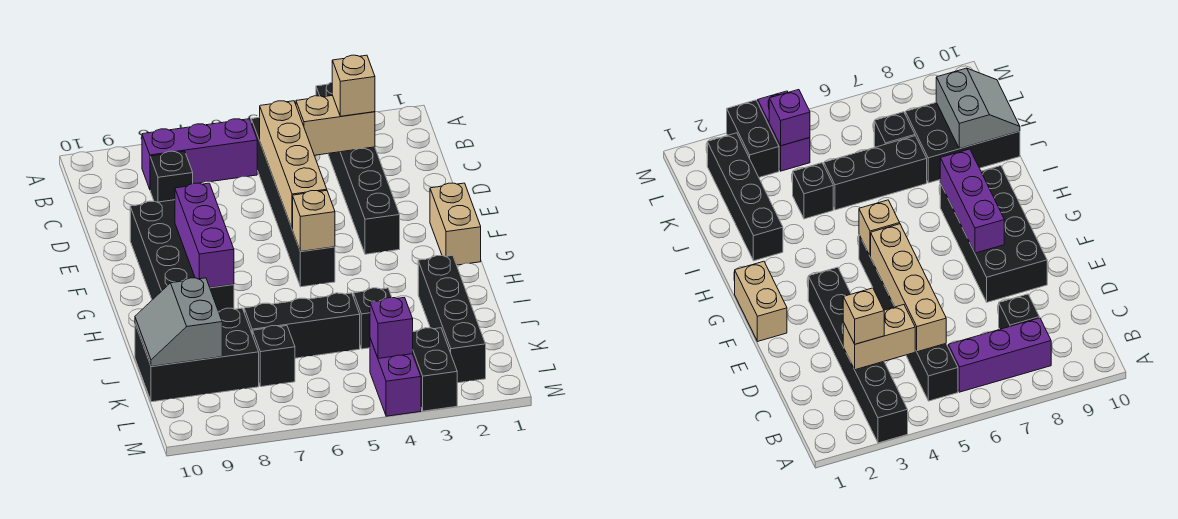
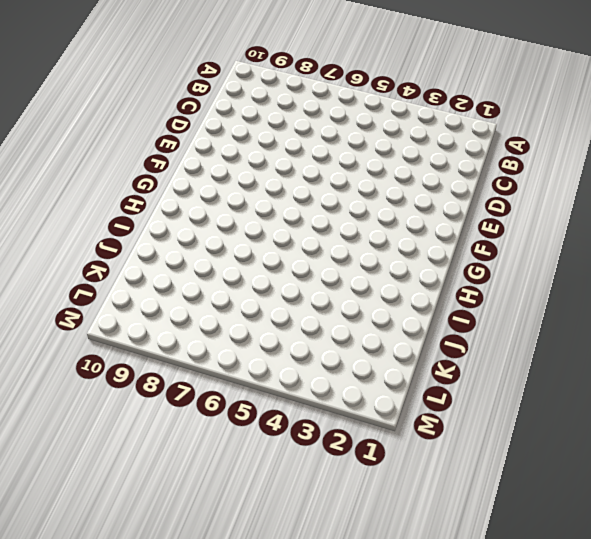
none -> black brick A3:F3 level 1
none -> black brick B5:G5 level 1
none -> purple brick B6:B8 level 1

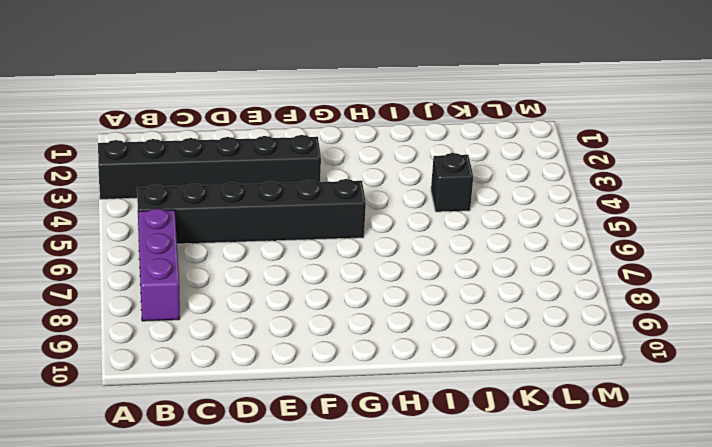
none -> black brick C8 level 1
none -> black brick E8:H9 level 1
none -> tan brick F1:G1 level 1

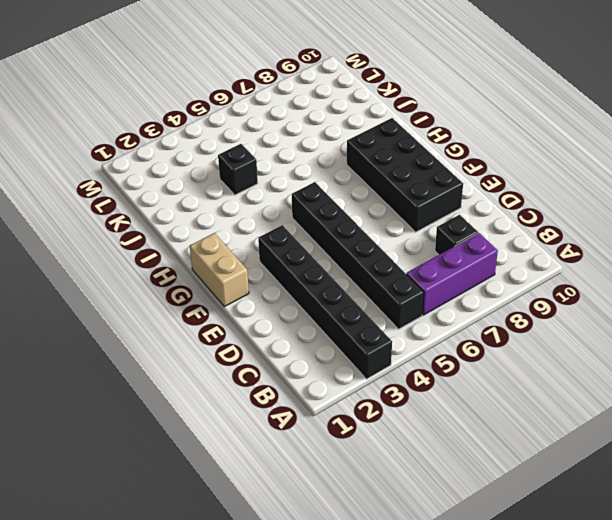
none -> black brick I2:L2 level 1
none -> black brick J5:J7 level 1
none -> black brick J8:K10 level 1

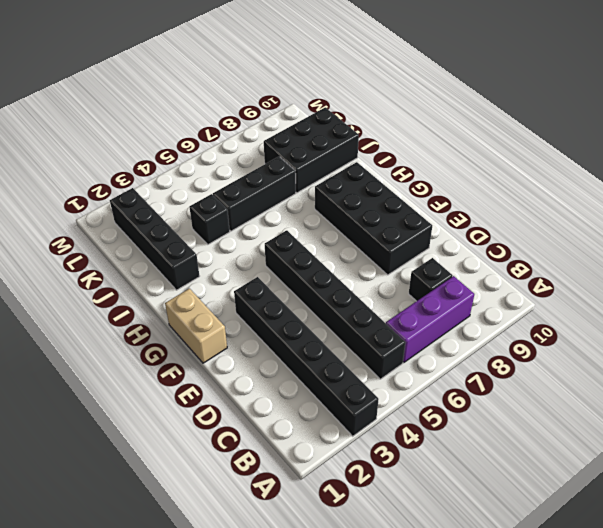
none -> black brick K7 level 1
none -> black brick L3:M3 level 1
none -> purple brick L4:M4 level 1

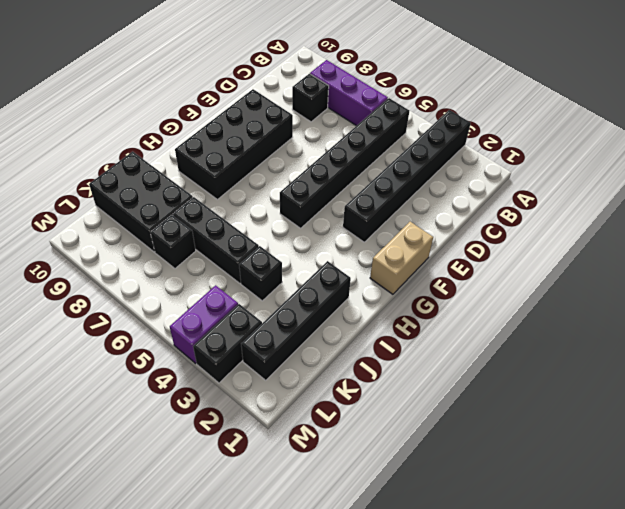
none -> tan brick C3:C4 level 2
none -> tan brick C5:F5 level 2
none -> purple brick F8:H8 level 2

